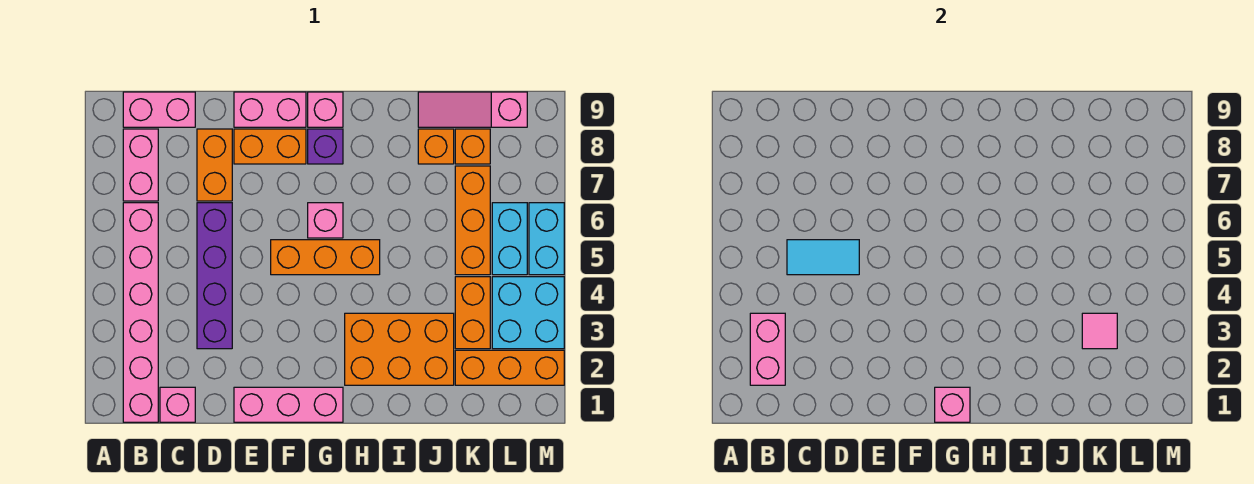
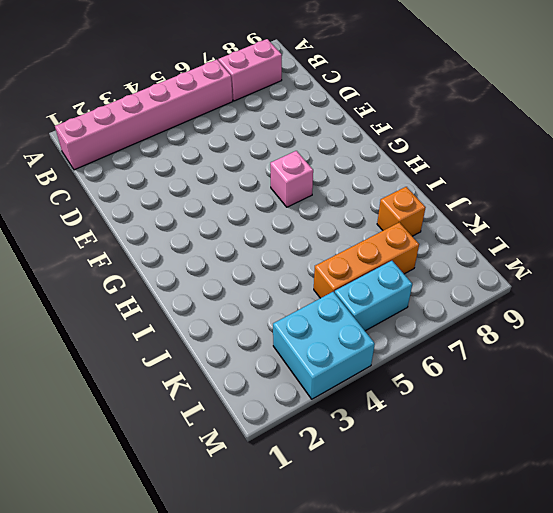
none -> pink brick B9:C9 level 1
none -> pink brick C1 level 1
none -> purple brick D3:D6 level 1

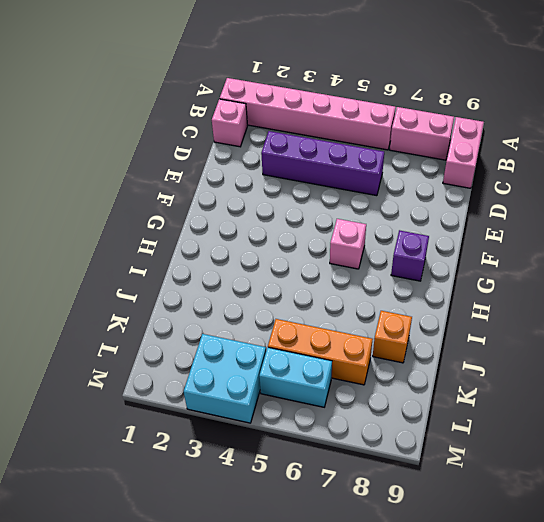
none -> orange brick D7:D8 level 1
none -> pink brick E1:G1 level 1
none -> orange brick E8:F8 level 1

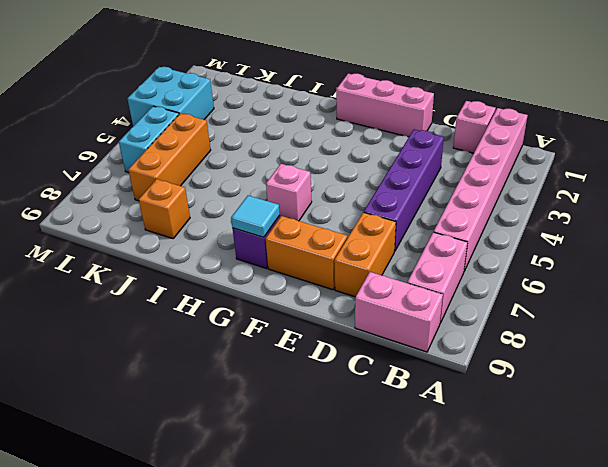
cyan tile G8 level 2 -> none
none -> pink brick E9:F9 level 1
none -> orange brick F5:H5 level 1
none -> pink brick G9 level 1

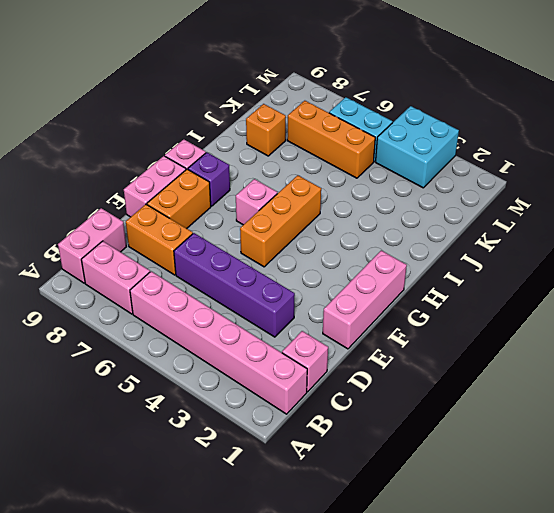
none -> orange brick H2:J3 level 1
none -> pink slope J9:L9 level 1 top L
none -> orange brick K2:M2 level 1

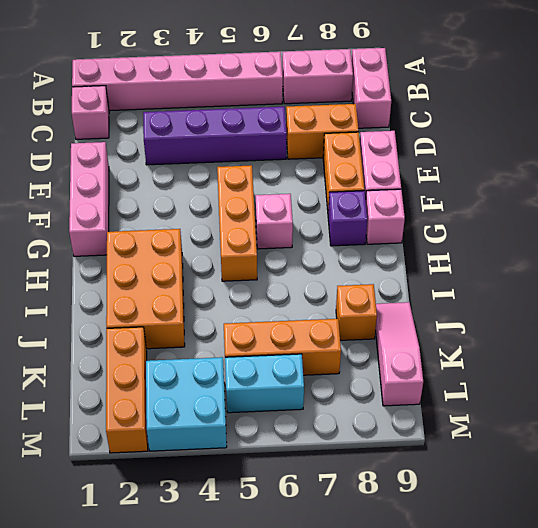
none -> orange brick K3:K4 level 1
none -> orange brick K8 level 1
none -> cyan brick M5:M6 level 1

